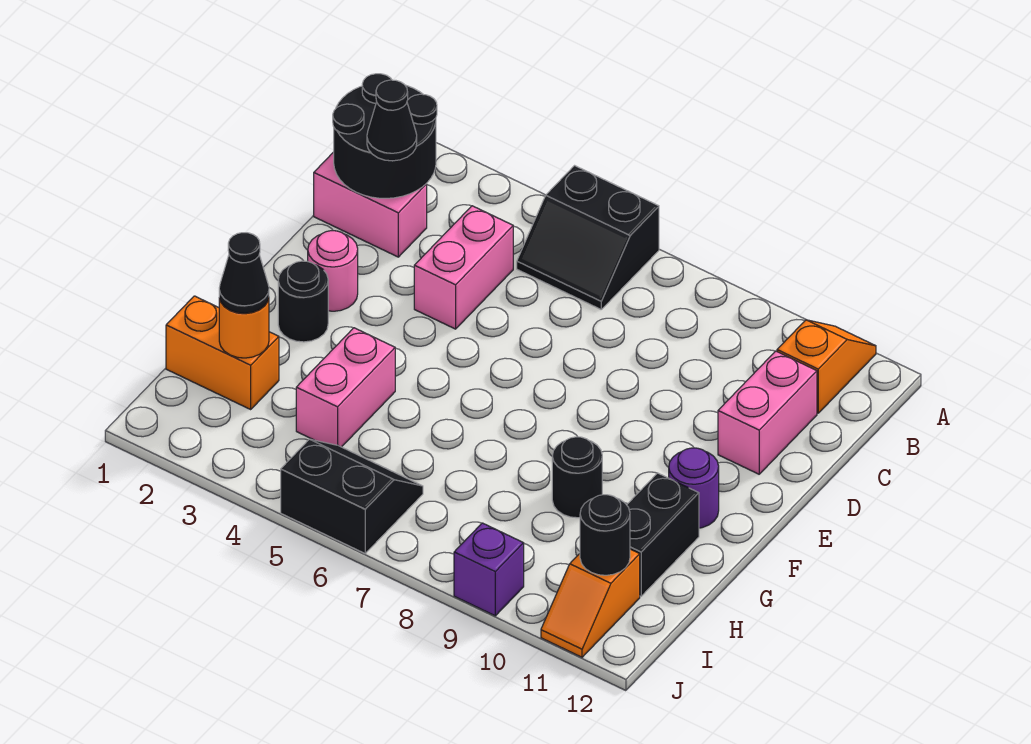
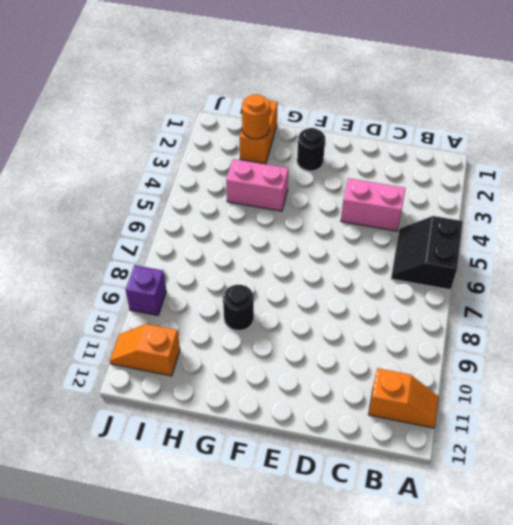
none -> pink brick C1:C2 level 1
none -> pink brick C11:D11 level 1
none -> pink round brick E2 level 1

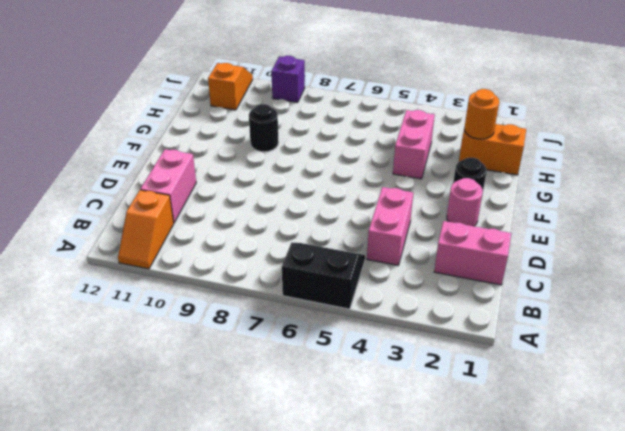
none -> purple round brick F11 level 1
none -> black brick G11:H11 level 1
none -> black slope I5:J6 level 1 top J

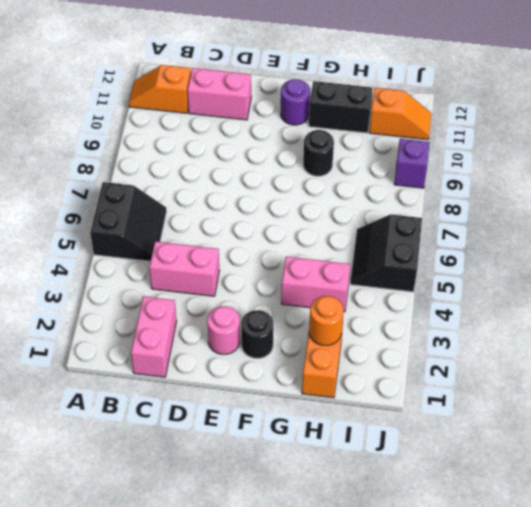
none -> black round brick B1:C2 level 2
none -> black round brick I11 level 2
none -> black cone C2 level 3

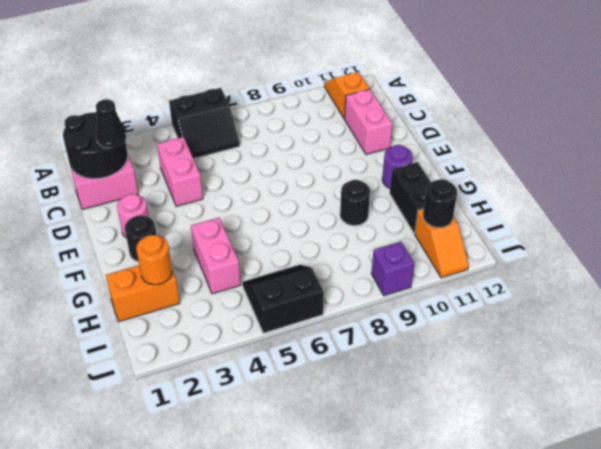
none -> black cone H2 level 3

